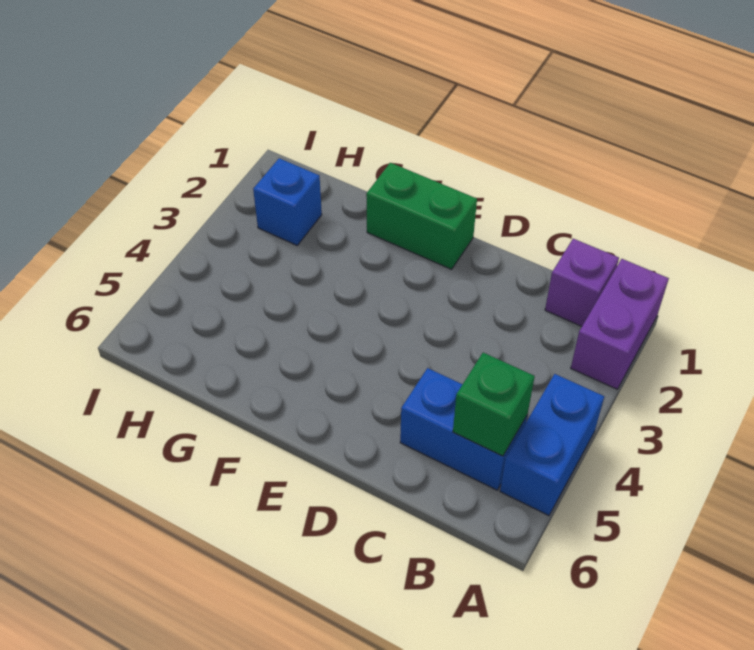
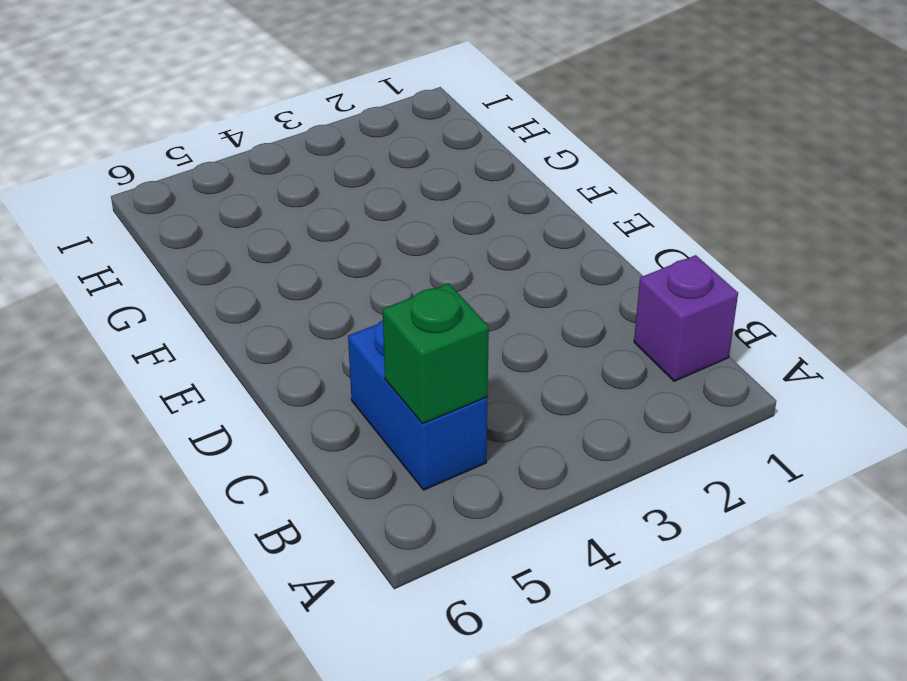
none -> purple brick A1:A2 level 1
none -> blue brick A4:A5 level 1

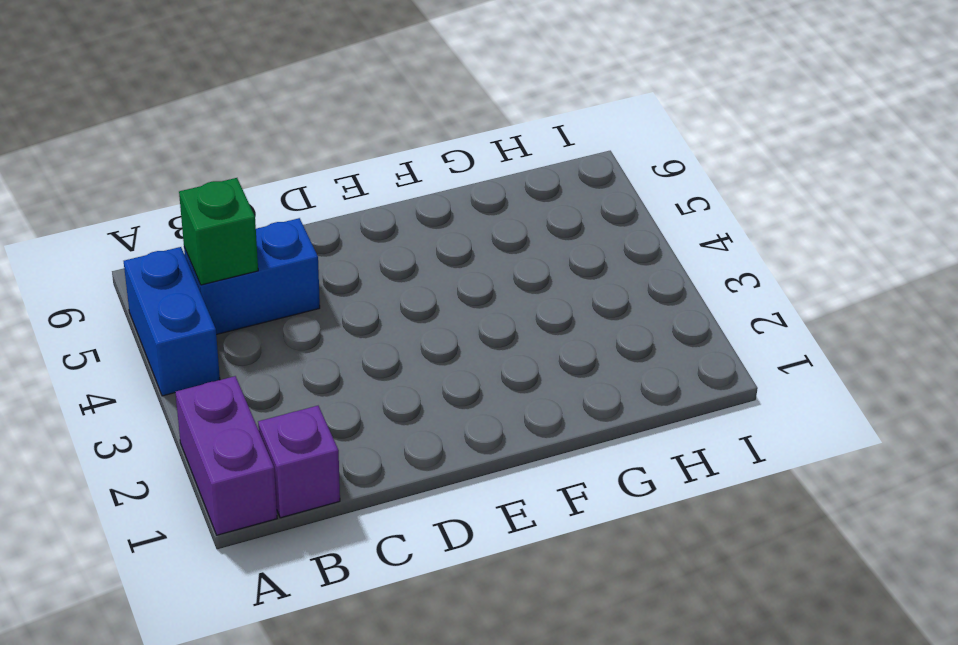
none -> green brick E1:F1 level 1
none -> blue brick H2 level 1

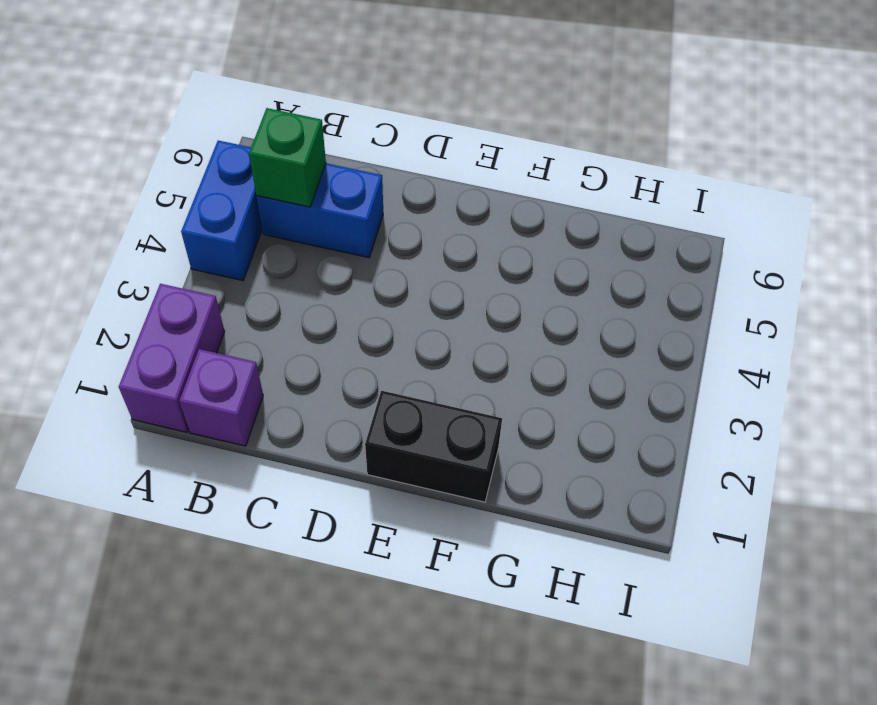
black brick E1:F1 level 1 -> green brick E1:F1 level 1
none -> blue brick H2 level 1

